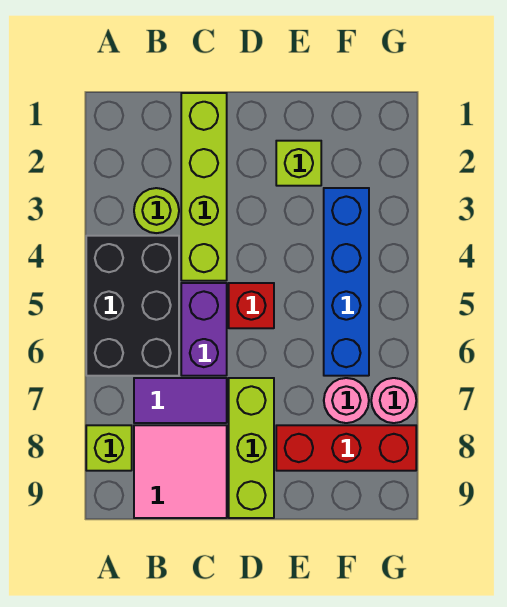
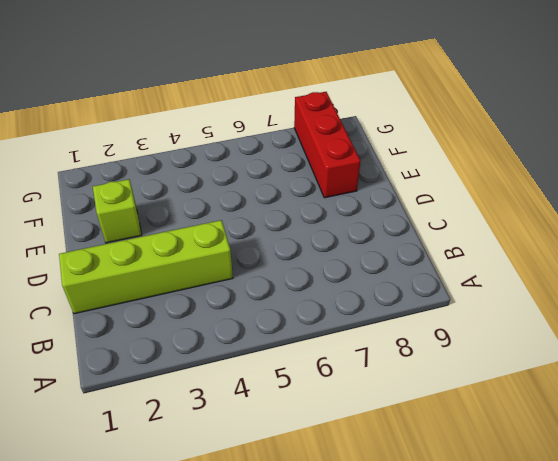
none -> black brick A4:B6 level 1
none -> lime brick A8 level 1
none -> lime round brick B3 level 1

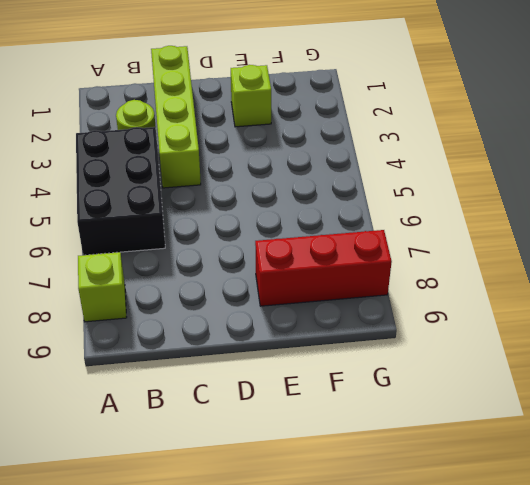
none -> purple tile B7:C7 level 1
none -> pink tile B8:C9 level 1
none -> purple brick C5:C6 level 1

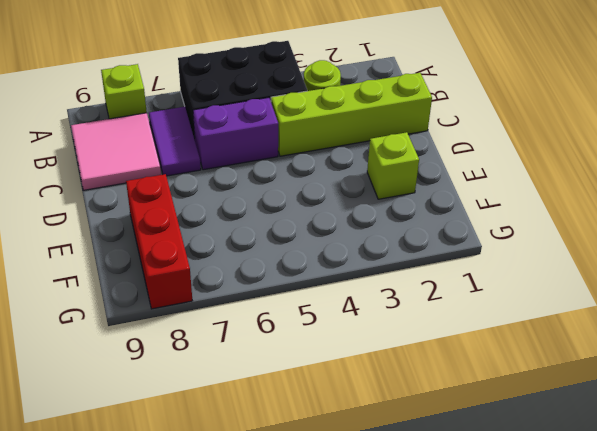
none -> red brick D5 level 1
none -> lime brick D7:D9 level 1
none -> blue brick F3:F6 level 1

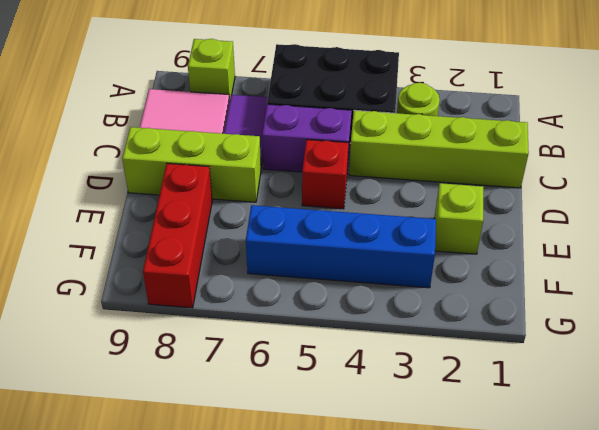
none -> pink round brick F7 level 1
none -> pink round brick G7 level 1

